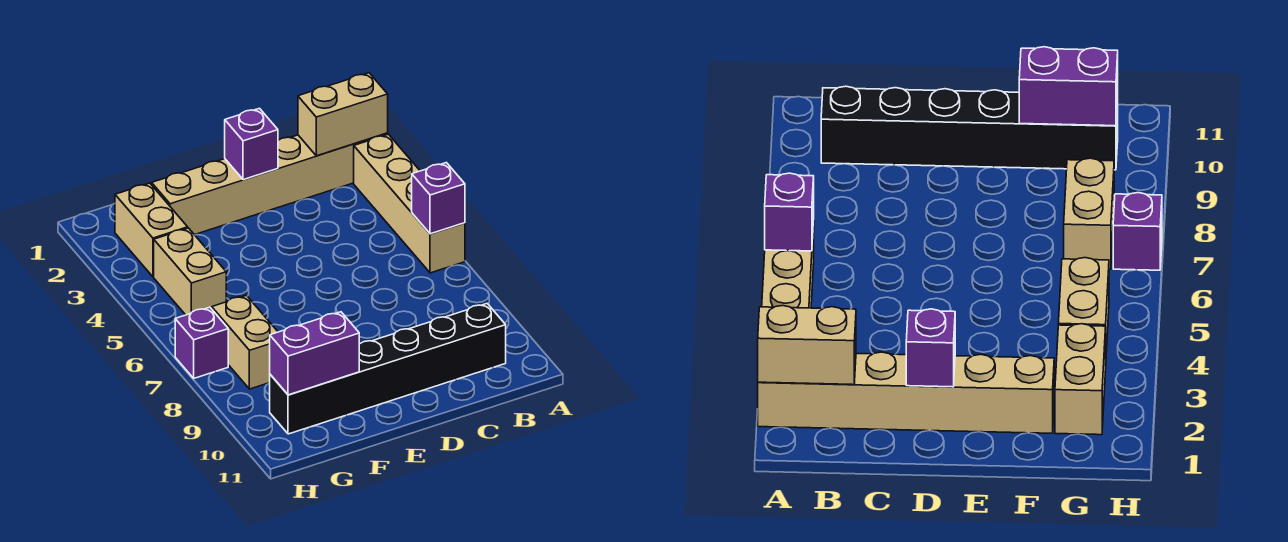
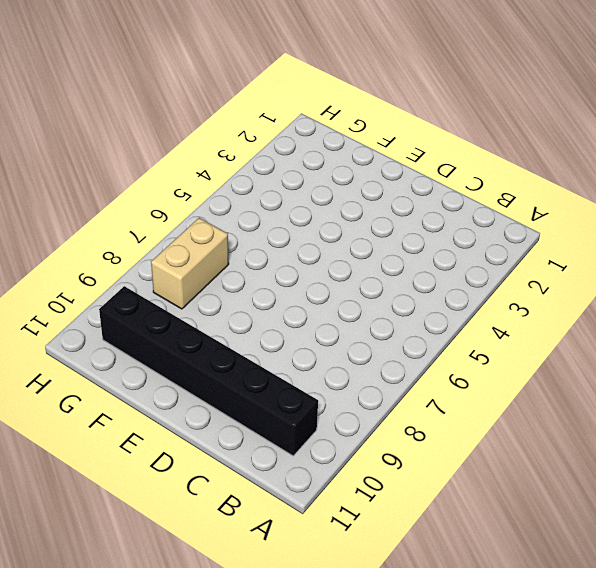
none -> tan brick A2:F2 level 1
none -> tan brick A3:A6 level 1

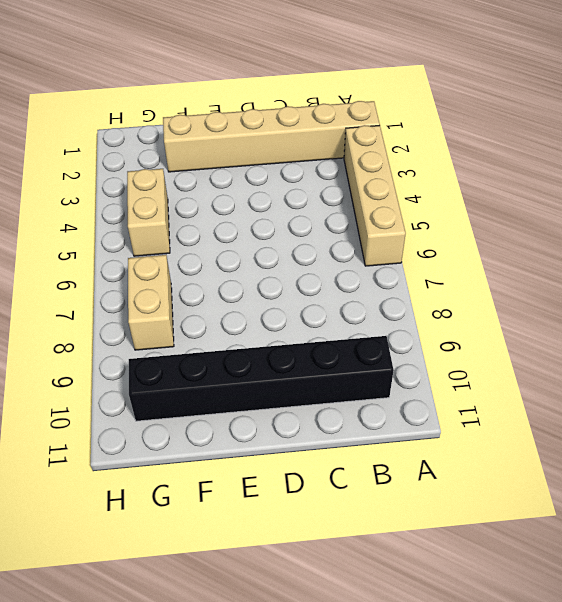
none -> tan brick G2:G3 level 1
none -> purple brick H7 level 1

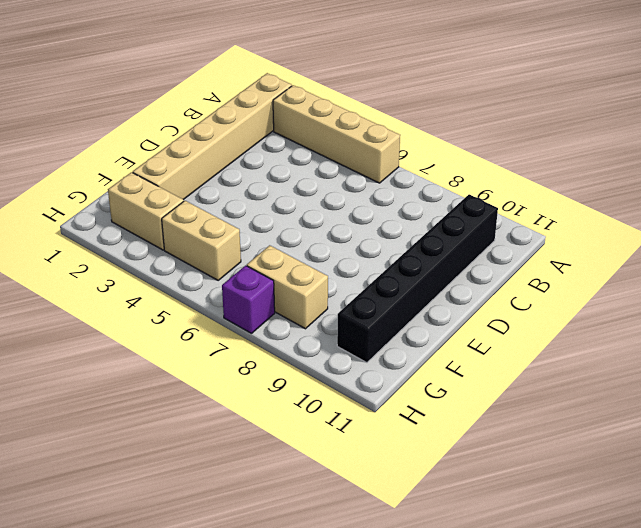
none -> tan brick A2:B2 level 2
none -> purple brick A6 level 2

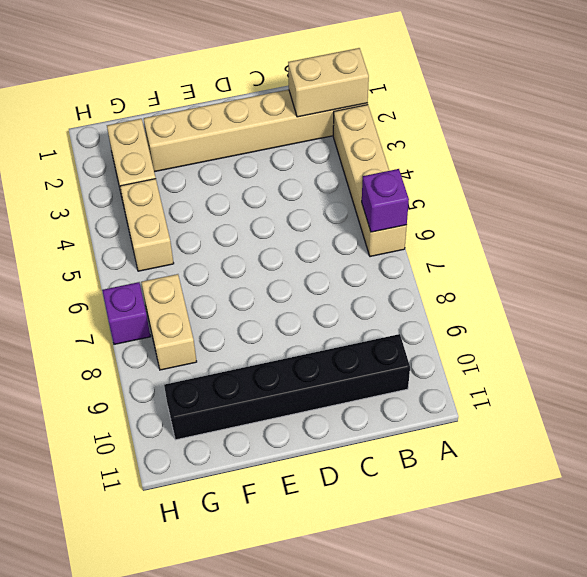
none -> purple brick D2 level 2
none -> purple brick F10:G10 level 2

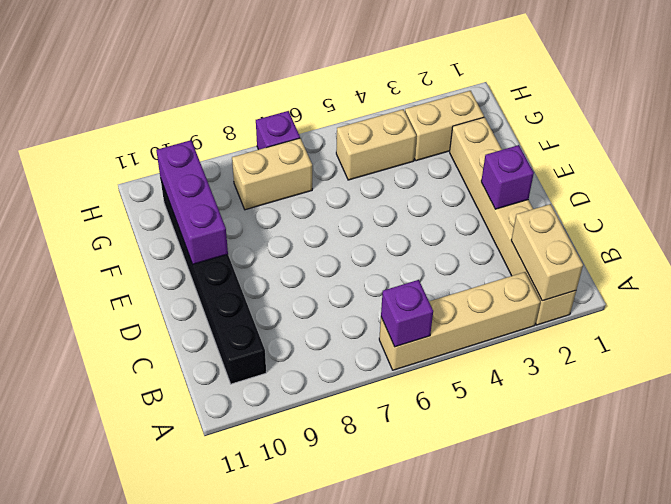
purple brick E10:G10 level 2 -> purple brick F10:G10 level 2

